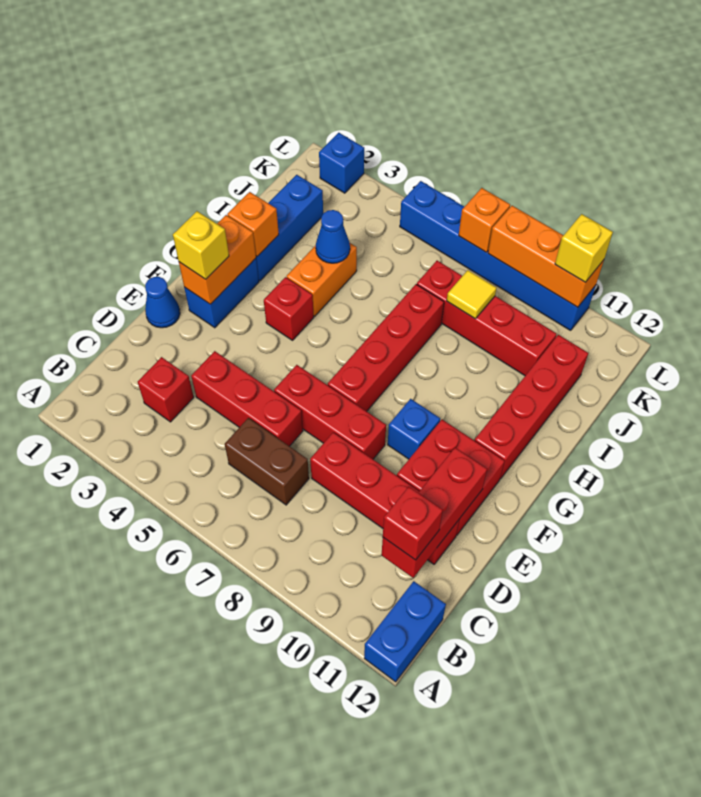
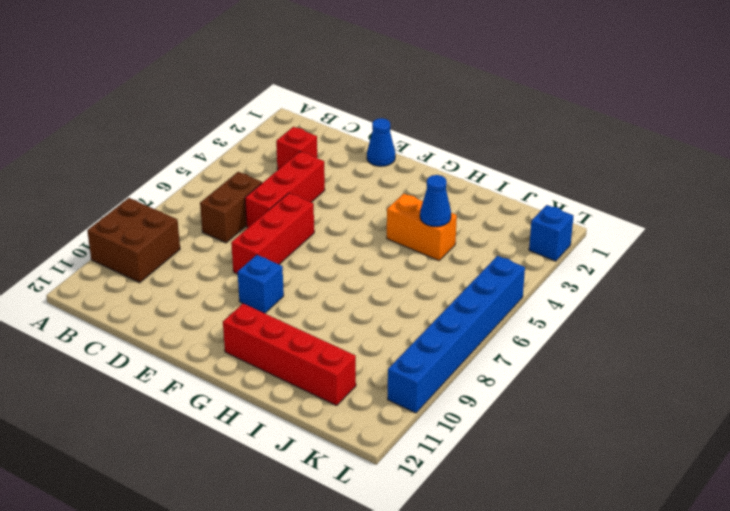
brown brick A9:B10 level 1 -> none
none -> blue brick A12:B12 level 1
none -> red brick D8:D11 level 1
none -> red brick E10:F11 level 1

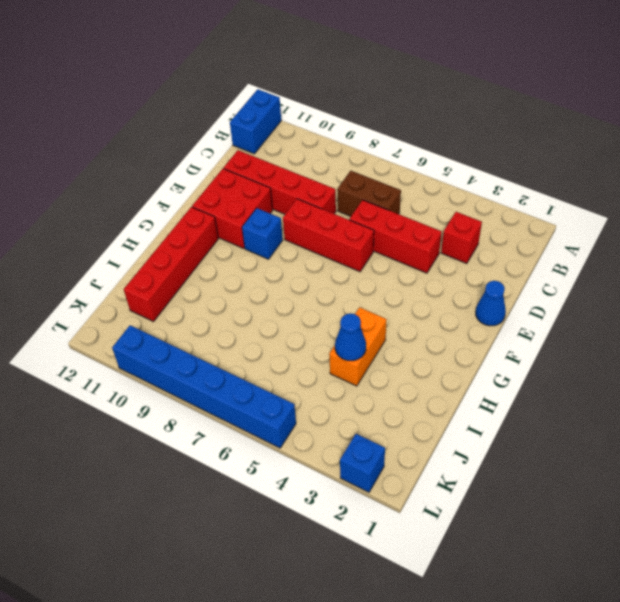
none -> blue brick F2:G2 level 1
none -> red brick F7:I7 level 1
none -> red brick G4 level 1

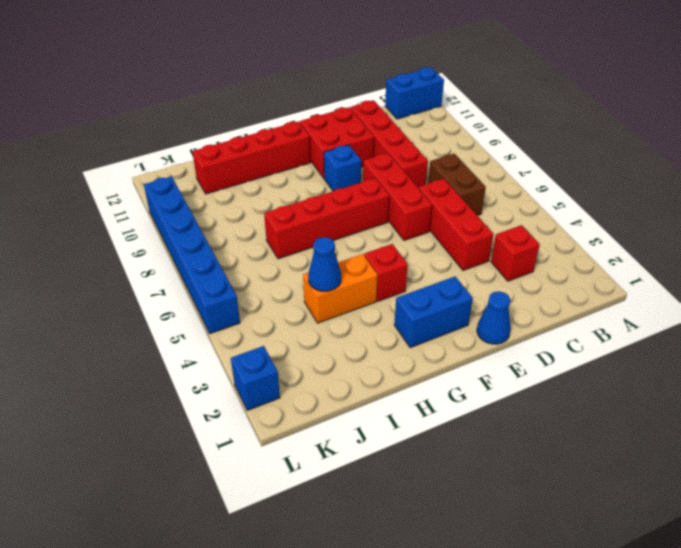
none -> blue brick H2:J2 level 1
none -> red brick J7:J10 level 1
none -> red brick C11:E11 level 2

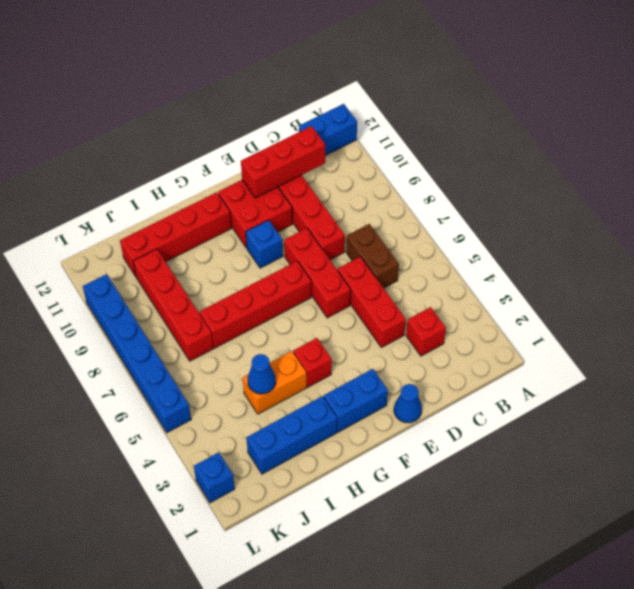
none -> orange brick F2:G2 level 2
none -> orange brick H2 level 2
none -> yellow tile J8 level 2

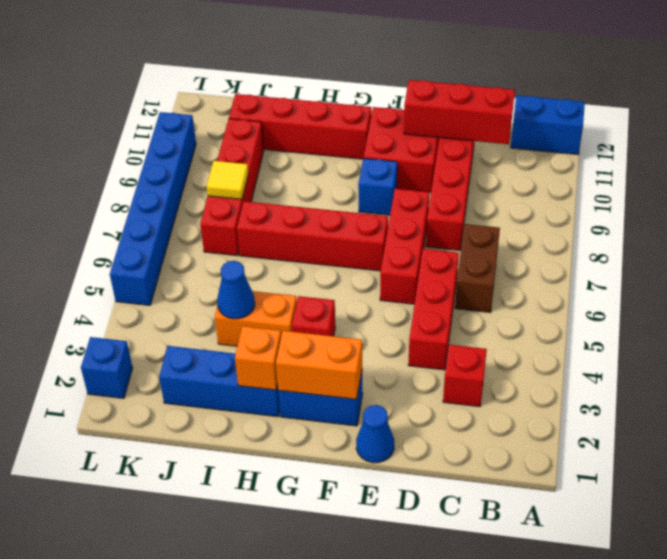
none -> orange brick L7 level 2
none -> orange brick L8:L10 level 2
none -> red brick C11 level 3

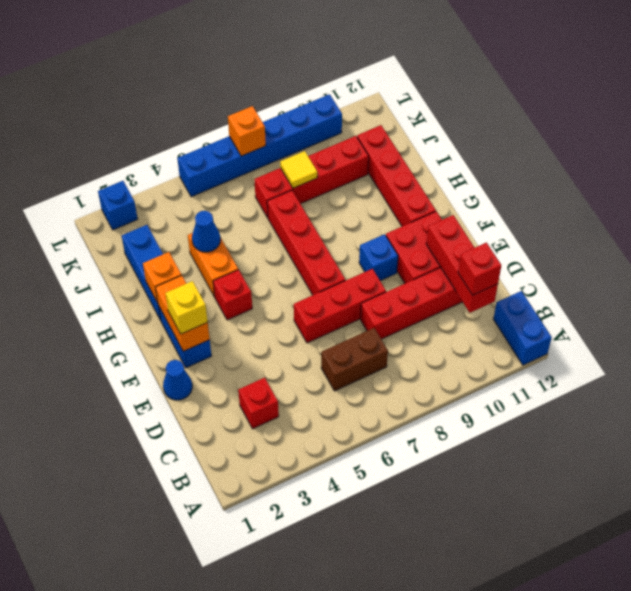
none -> red brick D4:D6 level 1
none -> orange brick L8:L10 level 2
none -> yellow brick L10 level 3

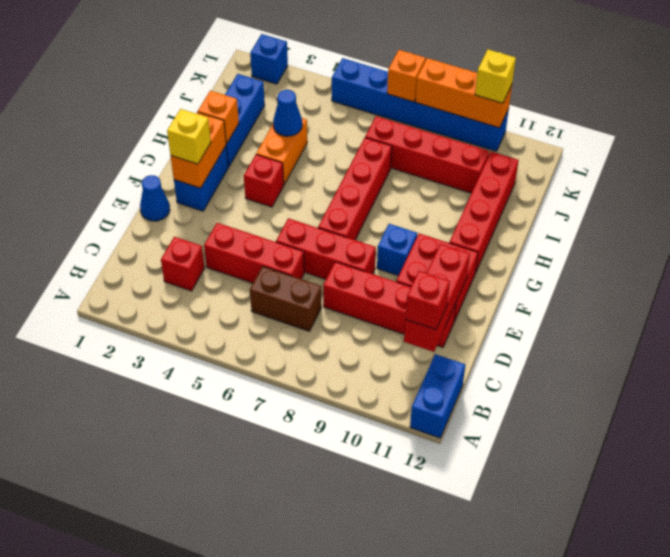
none -> yellow tile J8 level 2

